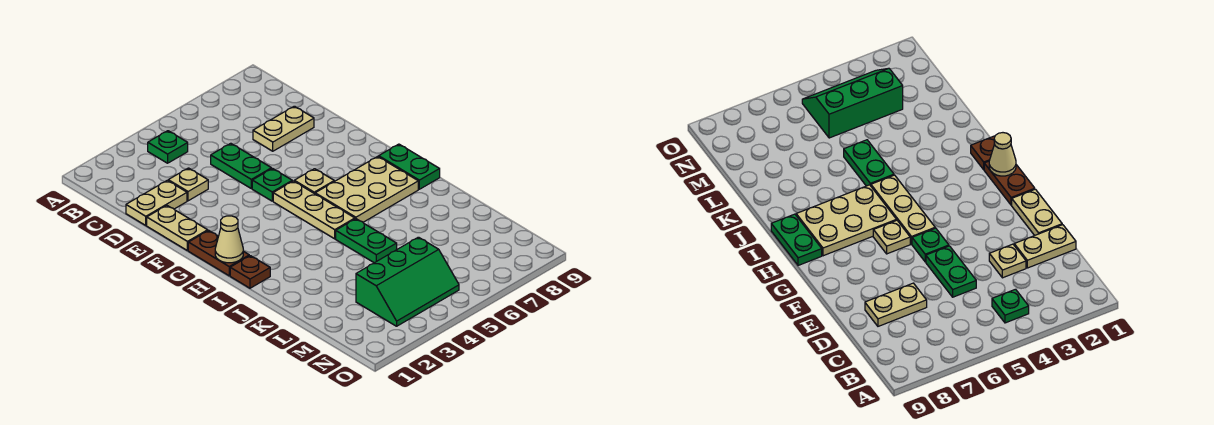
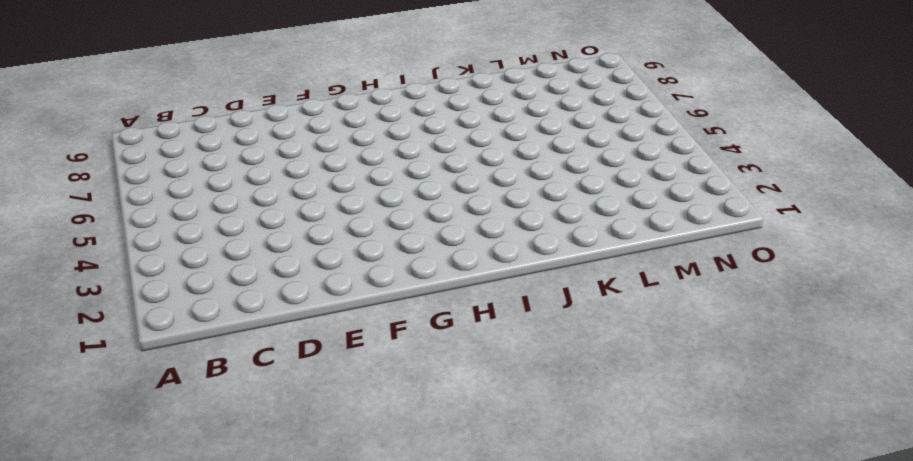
none -> green plate B4 level 1
none -> tan plate D1:D2 level 1
none -> tan plate D3 level 1

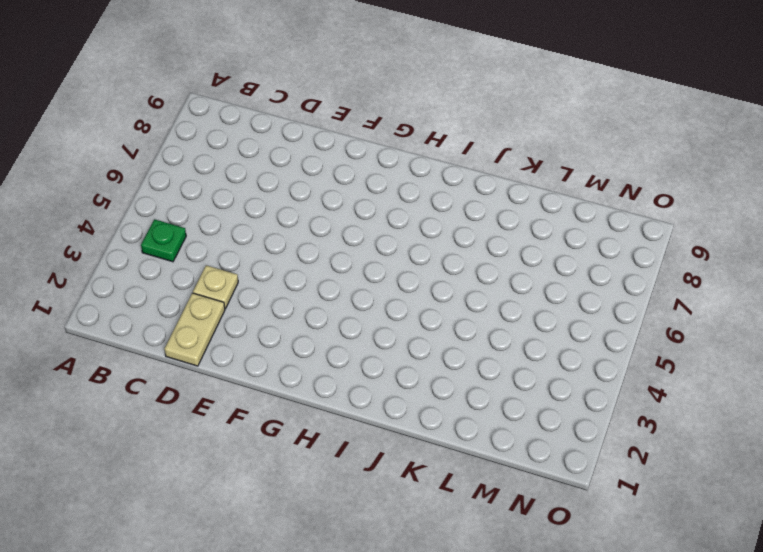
none -> green plate D5:E5 level 1
none -> tan plate D7:D8 level 1
none -> tan plate E1:F1 level 1

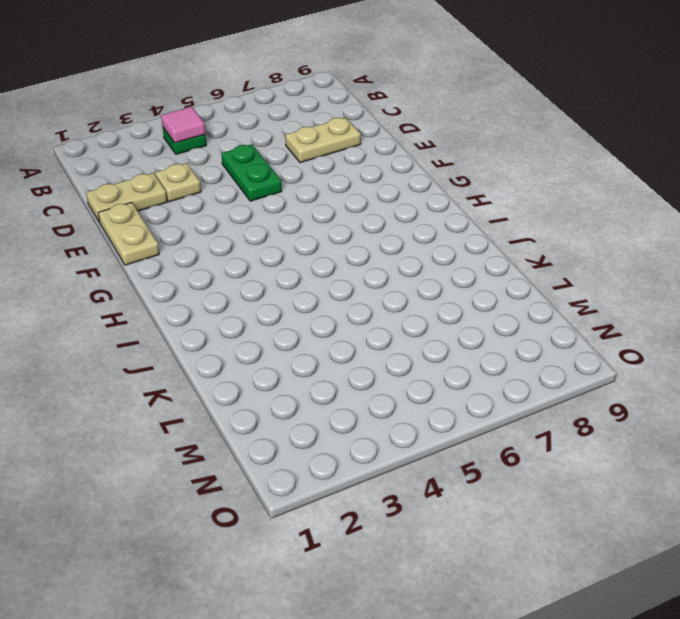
pink tile B4 level 2 -> none
none -> green plate F5 level 1
none -> brown plate G1:H1 level 1
none -> tan plate G5:I5 level 1

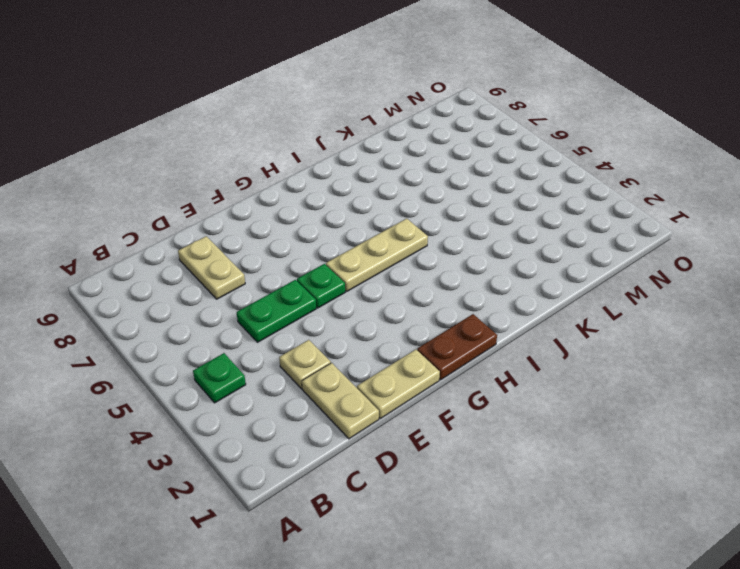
none -> tan plate G6 level 1
none -> tan plate H6:I8 level 1
none -> green plate H9:I9 level 1

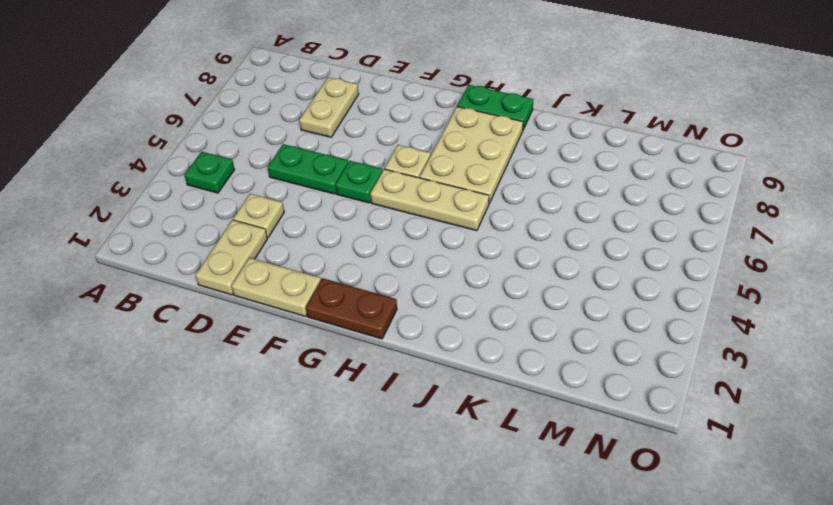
none -> brown plate I1 level 1
none -> green plate J5:K5 level 1
none -> green slope M3:N5 level 1 top M

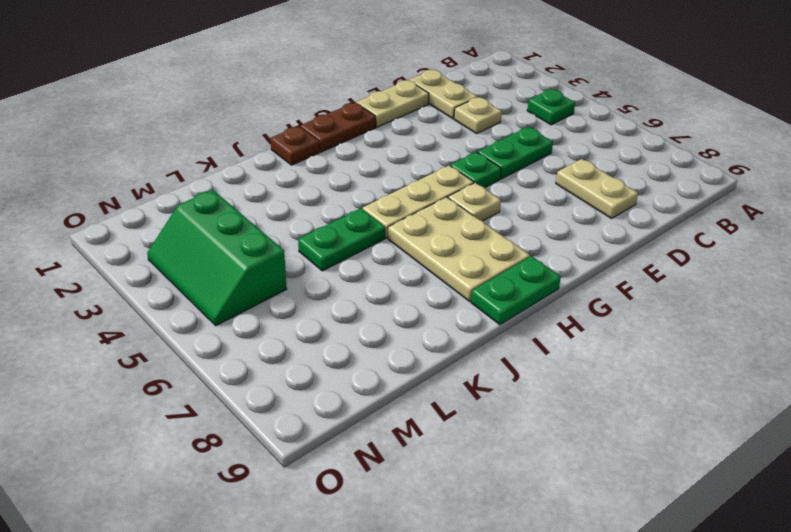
none -> tan cone H1 level 2

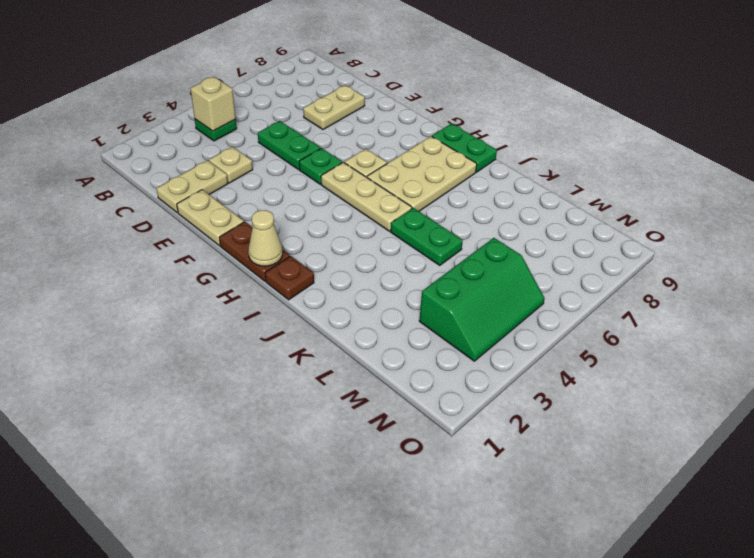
tan brick B4 level 2 -> none

